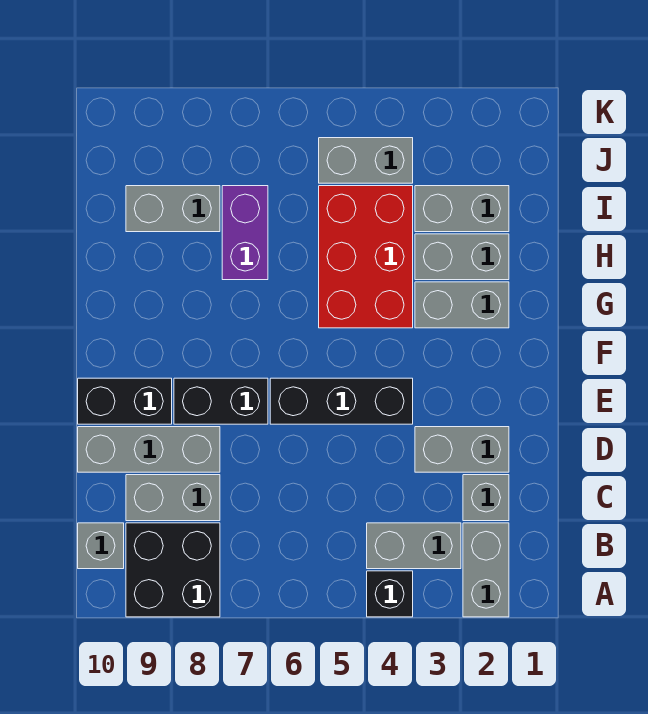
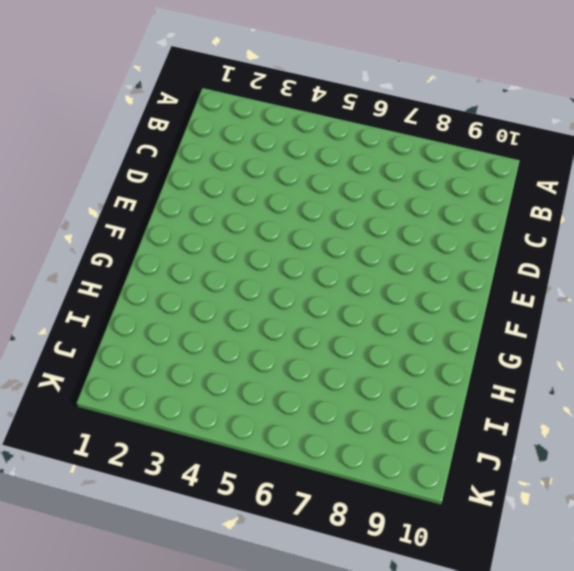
none -> grey brick A2:B2 level 1
none -> black brick A4 level 1
none -> black brick A8:B9 level 1

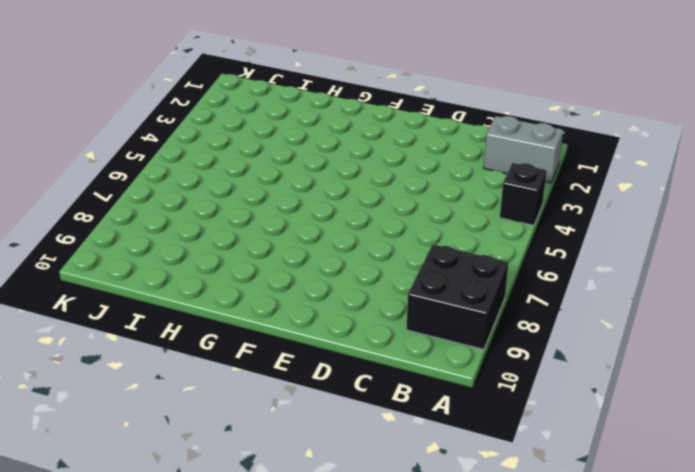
none -> grey brick B3:B4 level 1
none -> grey brick B10 level 1
none -> grey brick C2 level 1

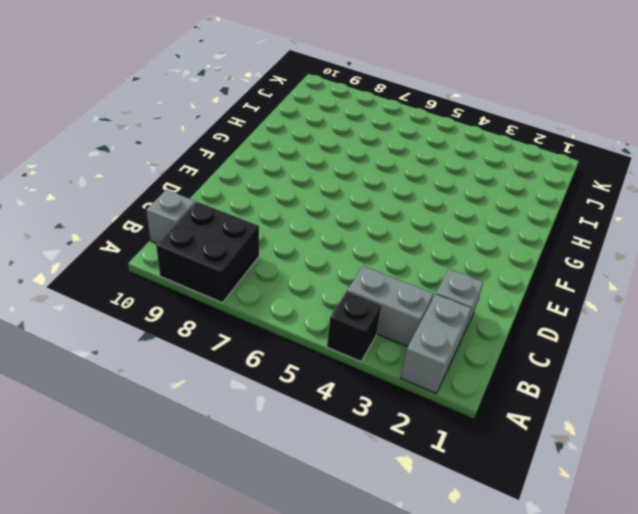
none -> grey brick C8:C9 level 1
none -> grey brick D2:D3 level 1
none -> grey brick D8:D10 level 1

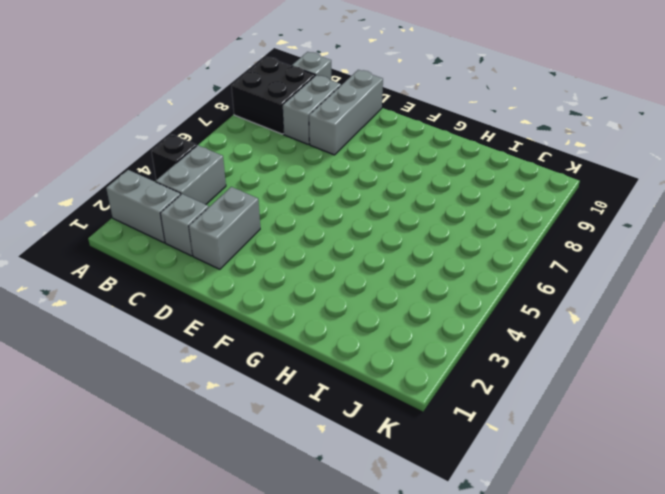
none -> black brick E4:E6 level 1
none -> black brick E7:E8 level 1
none -> black brick E9:E10 level 1

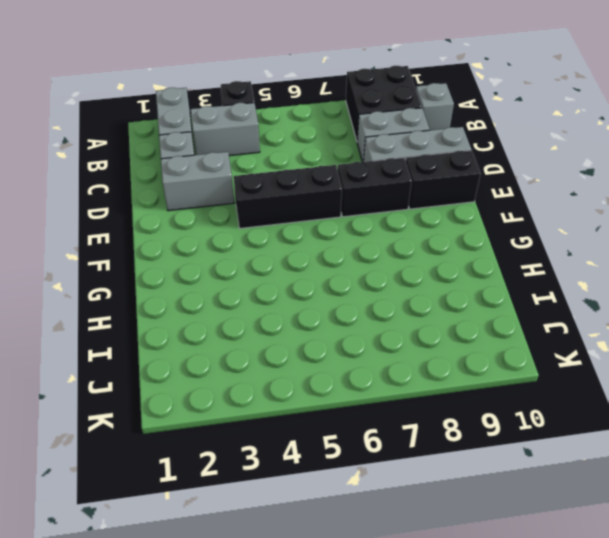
none -> grey brick G2:G3 level 1
none -> red brick G4:I5 level 1
none -> grey brick H2:H3 level 1

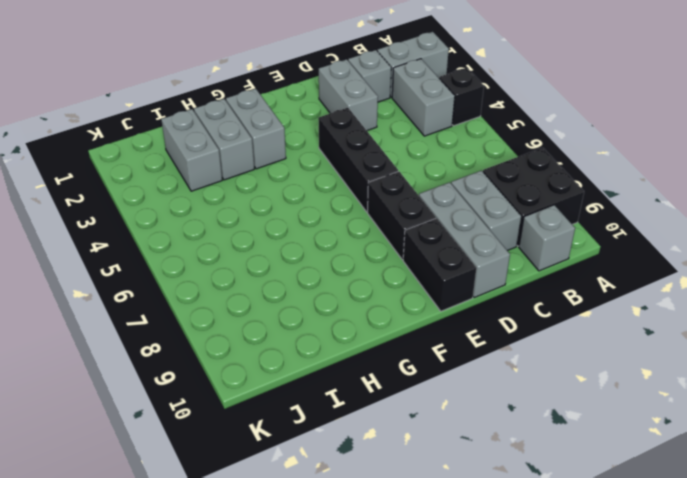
none -> red brick G4:I5 level 1
none -> purple brick H7:I7 level 1
none -> grey brick I8:I9 level 1

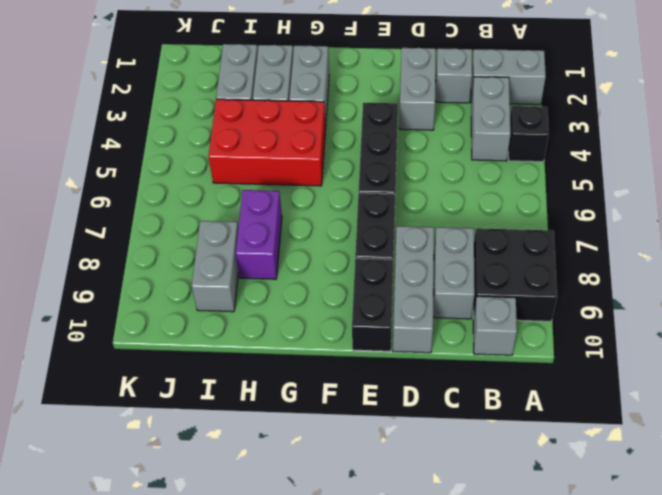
purple brick H7:H8 level 1 -> purple brick H7:I7 level 1
none -> grey brick J4:J5 level 1

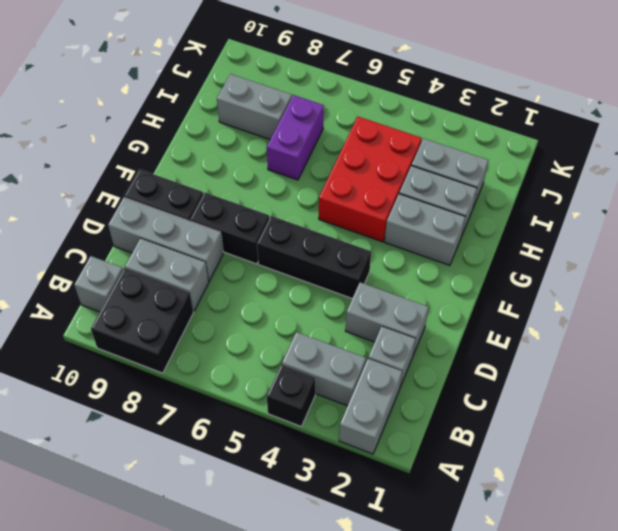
none -> grey brick J4:J5 level 1

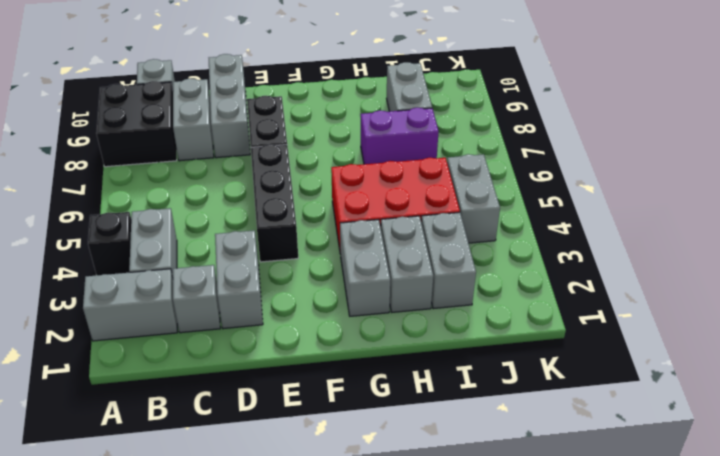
none -> black brick E9:E10 level 1

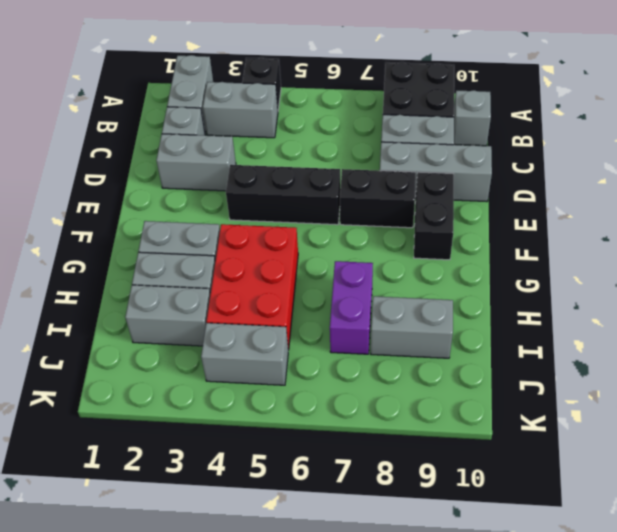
black brick E9:F9 level 1 -> black brick E9:E10 level 1

